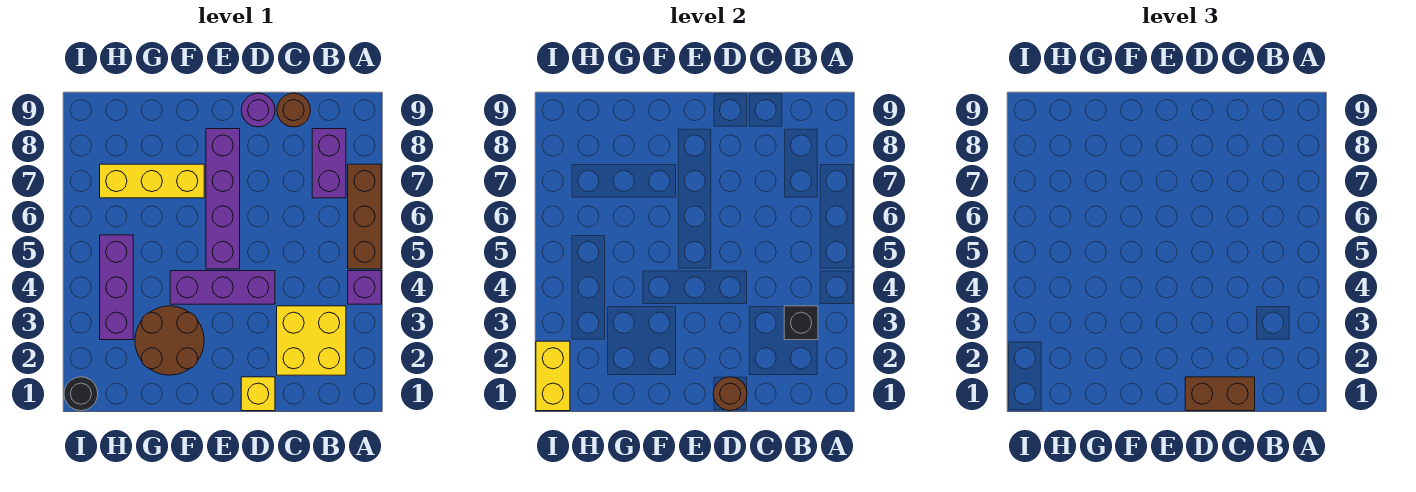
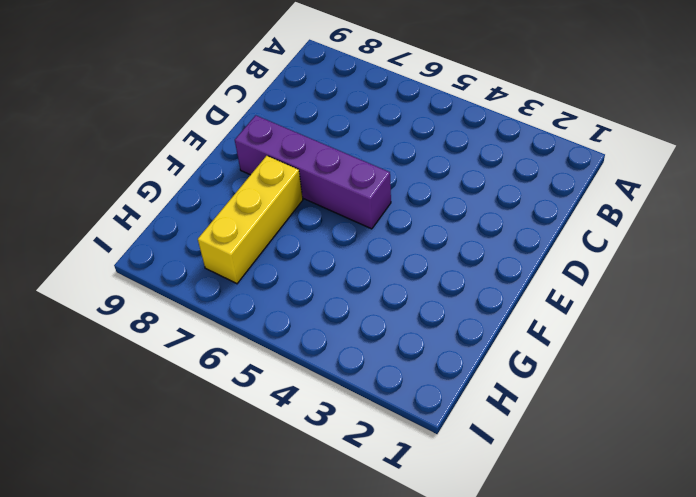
none -> purple brick A4 level 1
none -> brown brick A5:A7 level 1
none -> yellow brick B2:C3 level 1

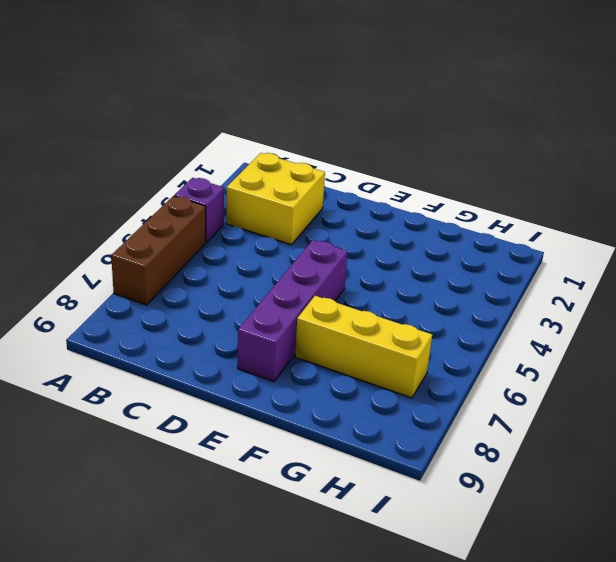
none -> purple brick B7:B8 level 1
none -> brown round brick C9 level 1
none -> yellow brick D1 level 1

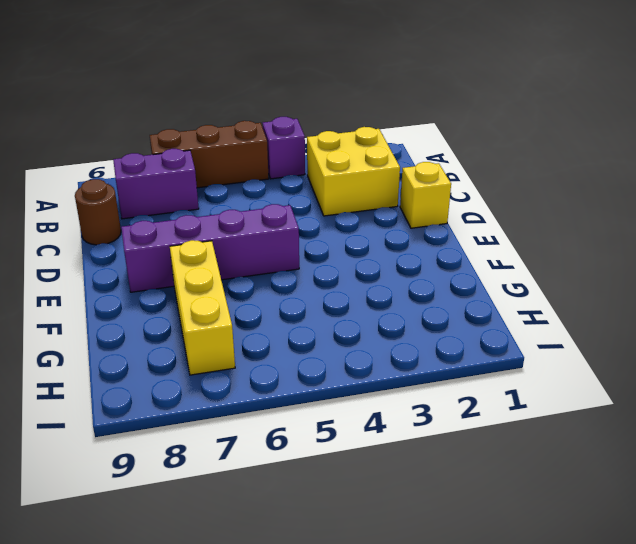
none -> purple brick D4:F4 level 1
none -> purple round brick D9 level 1
none -> brown round brick F2:G3 level 1

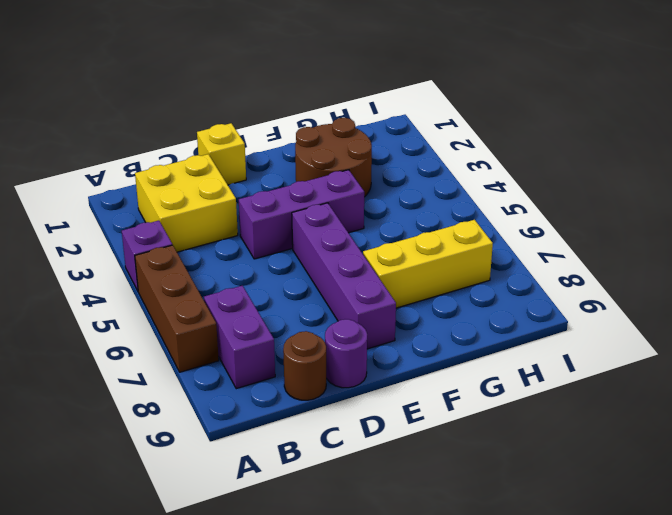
none -> purple brick H3:H5 level 1
none -> black round brick I1 level 1
none -> black brick B3 level 2

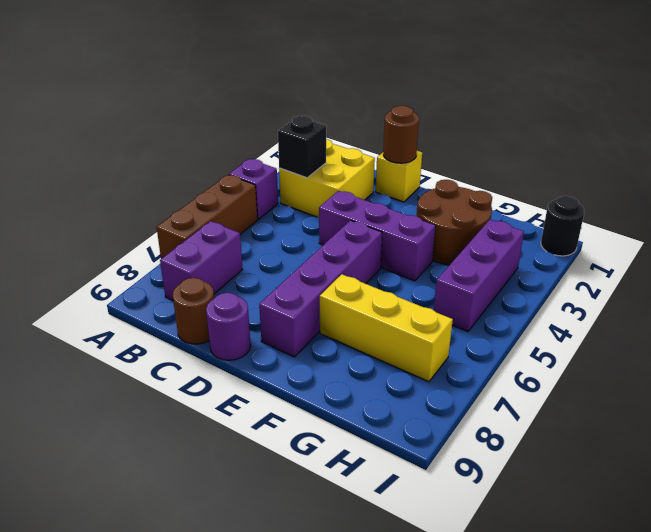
none -> yellow brick I1:I2 level 2
none -> brown brick C1:D1 level 3

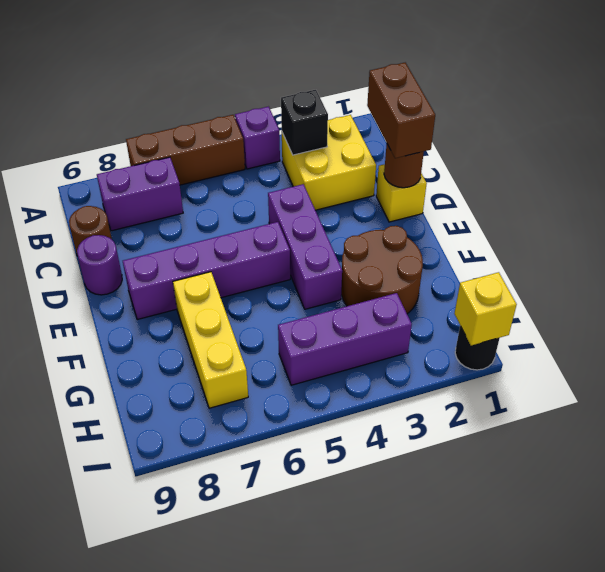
yellow brick I1 level 2 -> yellow brick I1:I2 level 2

